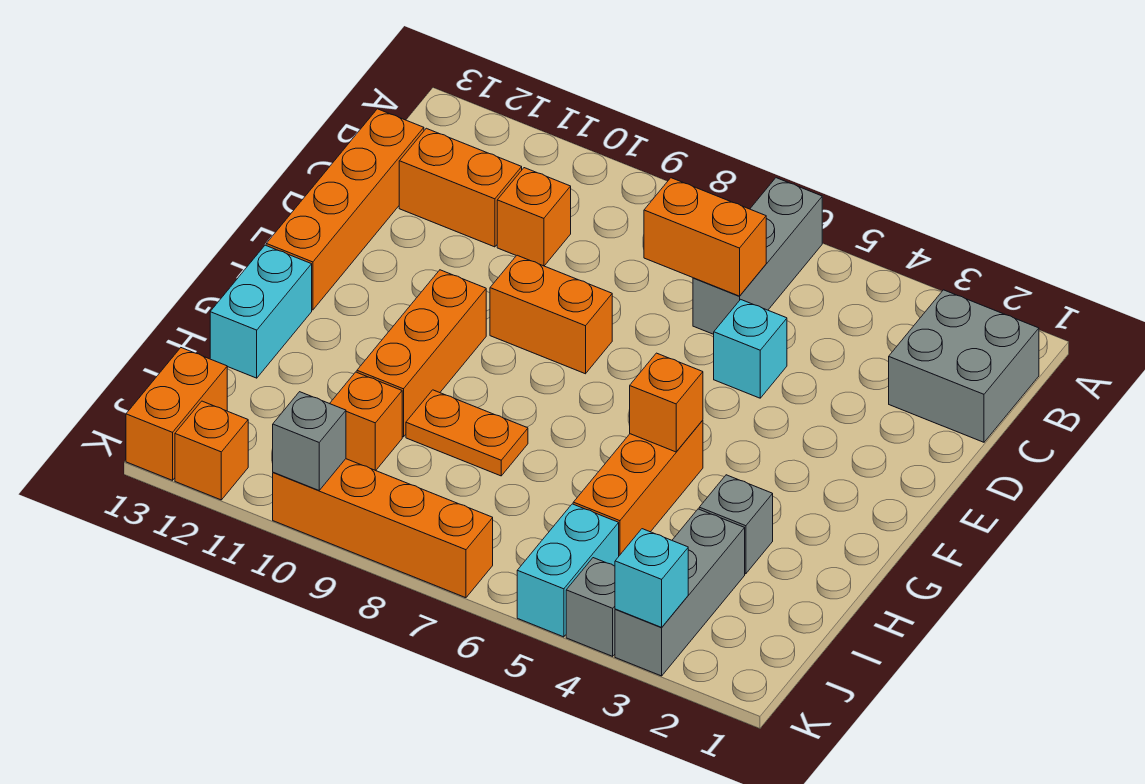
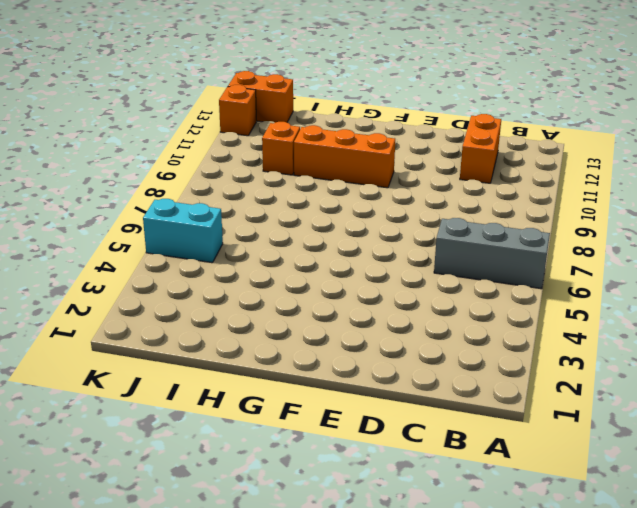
none -> grey brick B1:C2 level 1
none -> orange brick C10 level 1
none -> orange brick C13:F13 level 1

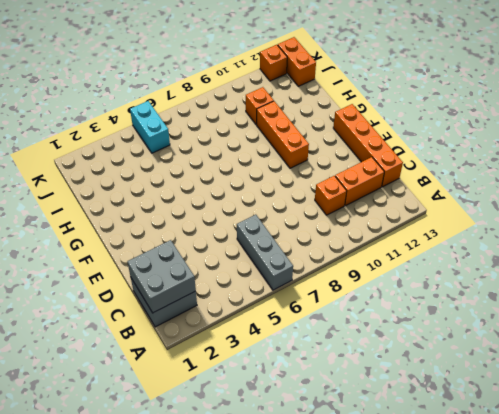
grey brick B1:C2 level 2 -> none
none -> cyan brick D5 level 1
none -> orange brick E8:E9 level 1
none -> orange brick G5:I5 level 1

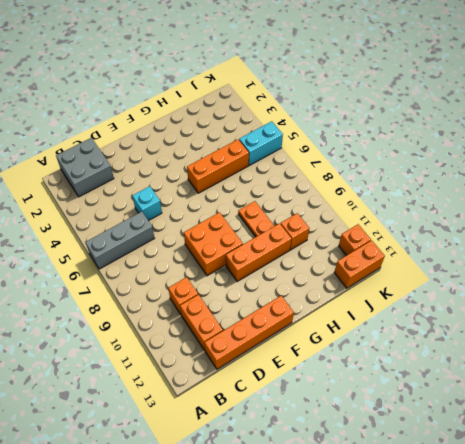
orange brick E8:F9 level 1 -> orange brick E8:E9 level 1
none -> cyan brick G13:H13 level 1
none -> grey brick H3 level 1
none -> grey brick I3:K3 level 1

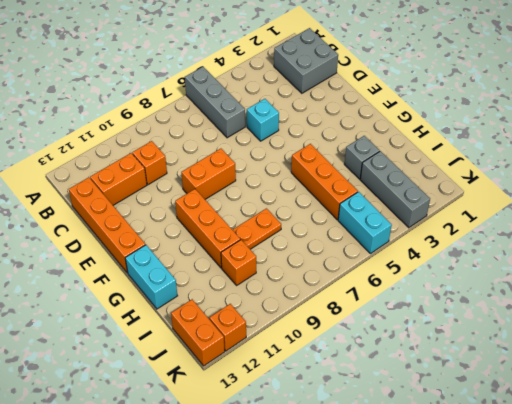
none -> grey brick K4 level 1
none -> orange brick K7:K10 level 1
none -> orange brick C6:C7 level 2

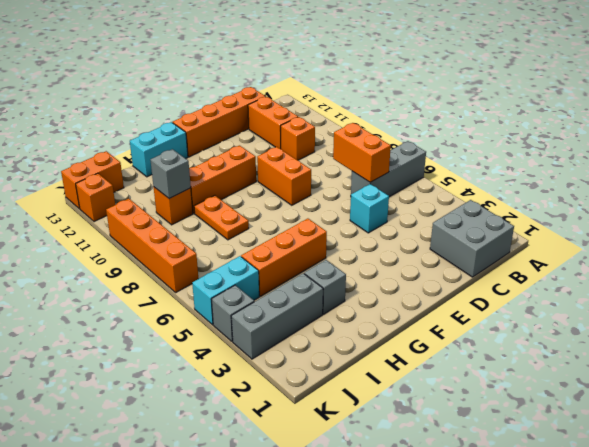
grey brick I10 level 2 -> grey brick K10 level 2
none -> orange brick G5 level 2
none -> cyan brick K3 level 2

